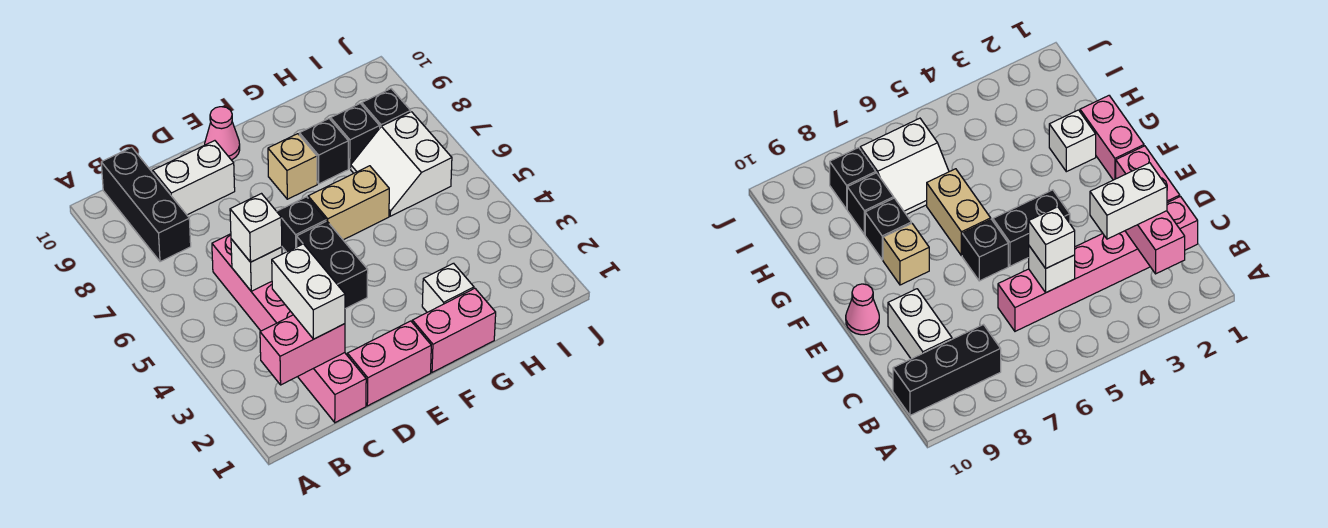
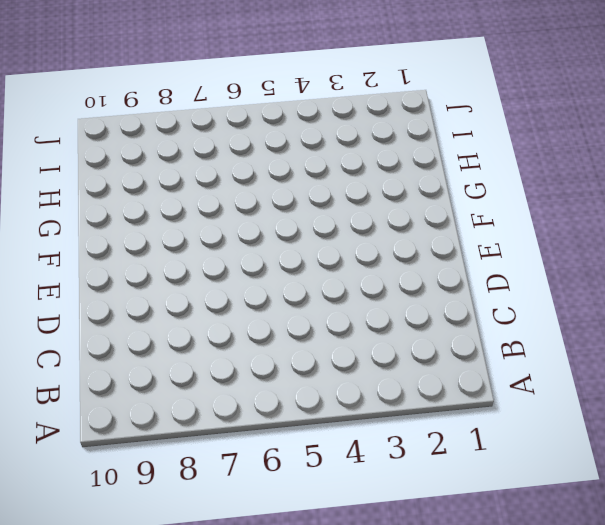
none -> black brick B8:B10 level 1
none -> pink brick C1:C6 level 1
none -> white brick C9:D9 level 1

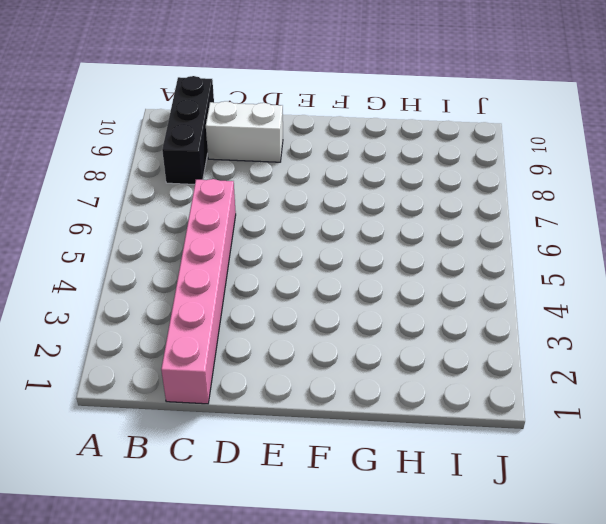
none -> pink brick D1:E1 level 1
none -> black brick E4:E5 level 1
none -> black brick E6 level 1

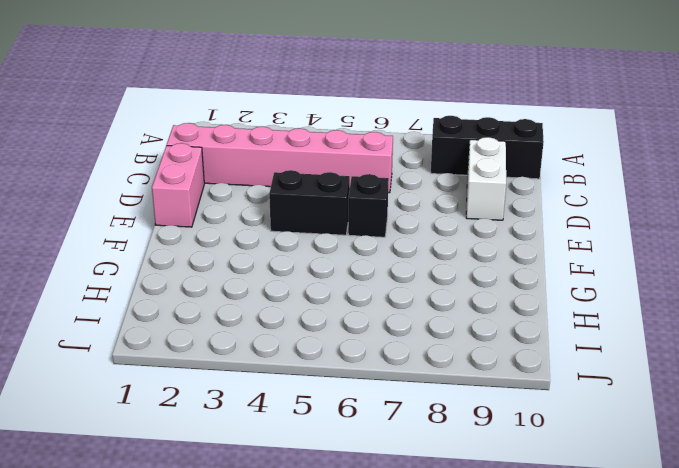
none -> pink cone E10 level 1
none -> pink brick F1:G1 level 1
none -> tan brick F6:G6 level 1

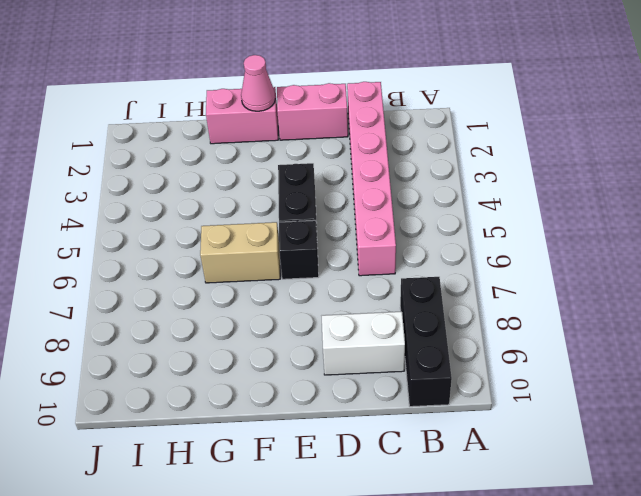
pink cone F1 level 2 -> pink cone E10 level 1
none -> tan brick F8 level 1
none -> white brick G2 level 1
none -> black brick G8 level 1

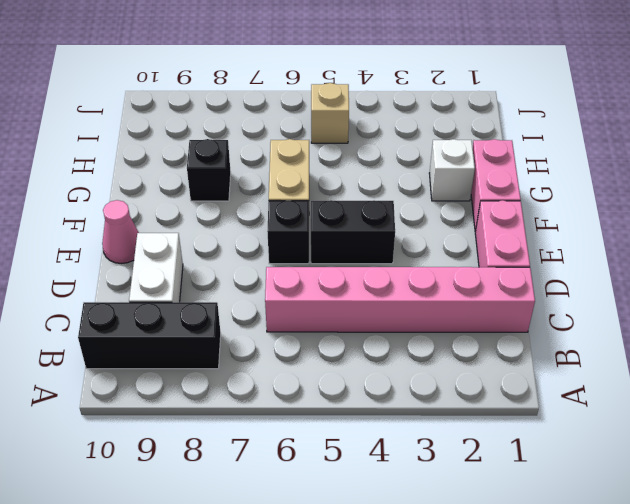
tan brick I5 level 1 -> tan brick F8 level 1
none -> white slope H6:I7 level 1 top I
none -> black brick H8 level 1
none -> black brick I8 level 1

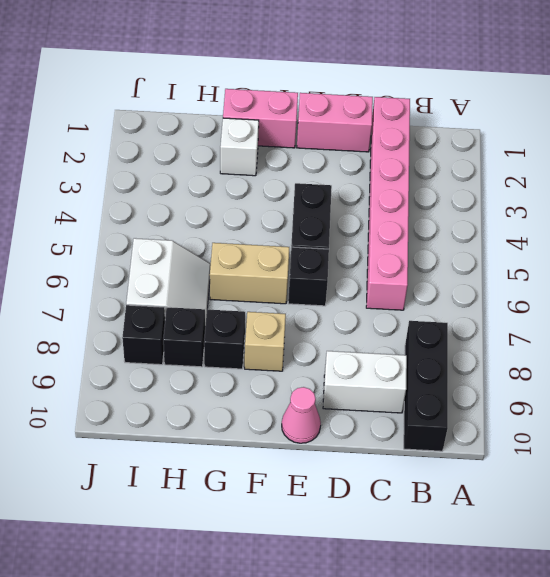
none -> pink brick B2:C2 level 2
none -> white brick C5 level 2
none -> white brick C2:C3 level 3

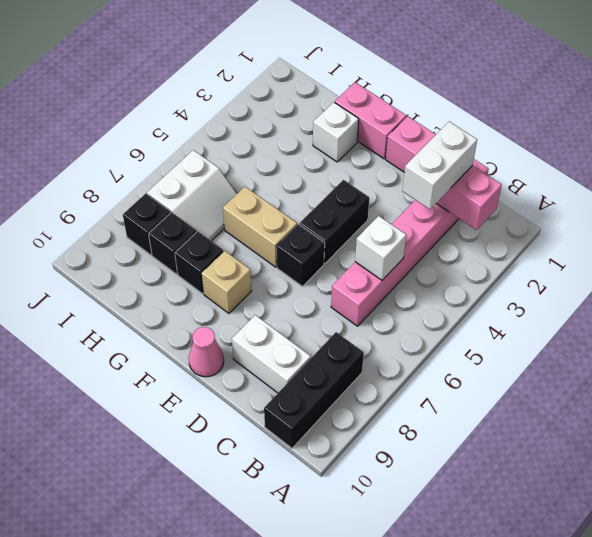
none -> white brick C5 level 3

